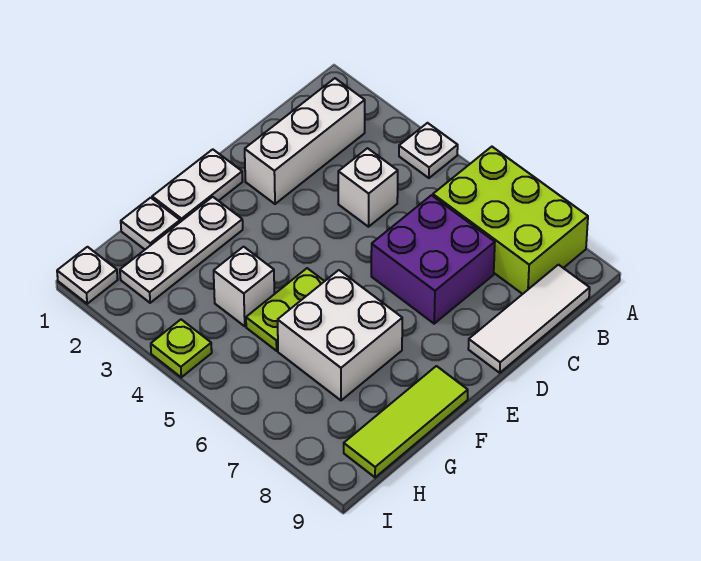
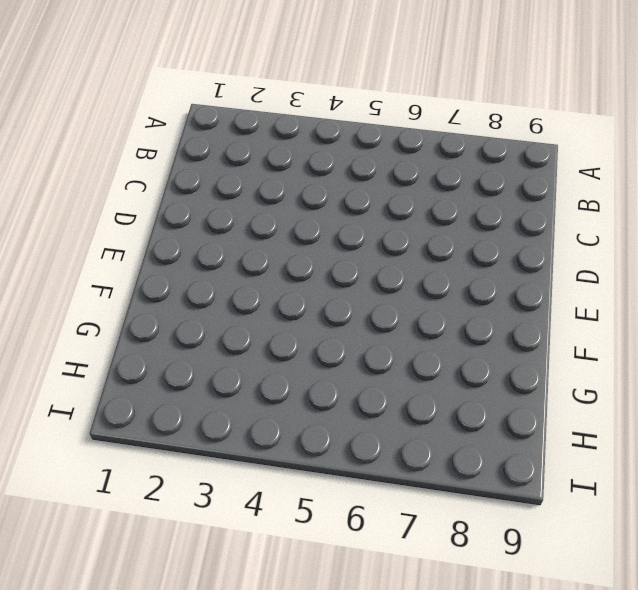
none -> white plate A4 level 1
none -> lime brick A6:B8 level 1
none -> white brick B2:D2 level 1

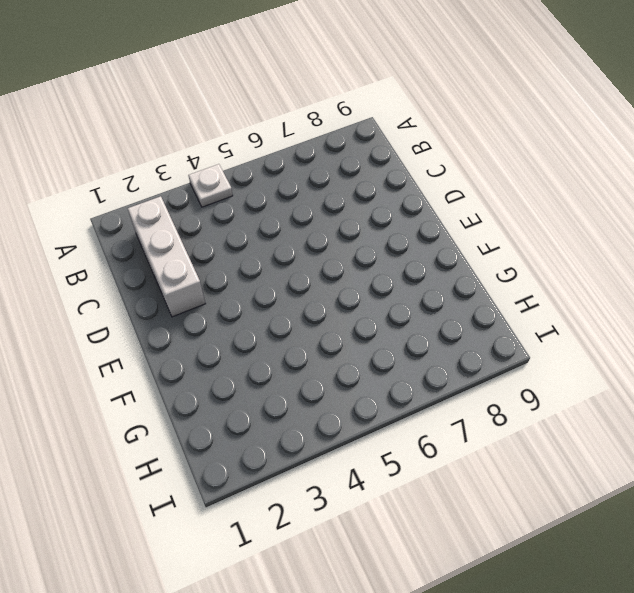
none -> lime brick A6:B8 level 1
none -> white tile B9:D9 level 1
none -> white brick C4 level 1

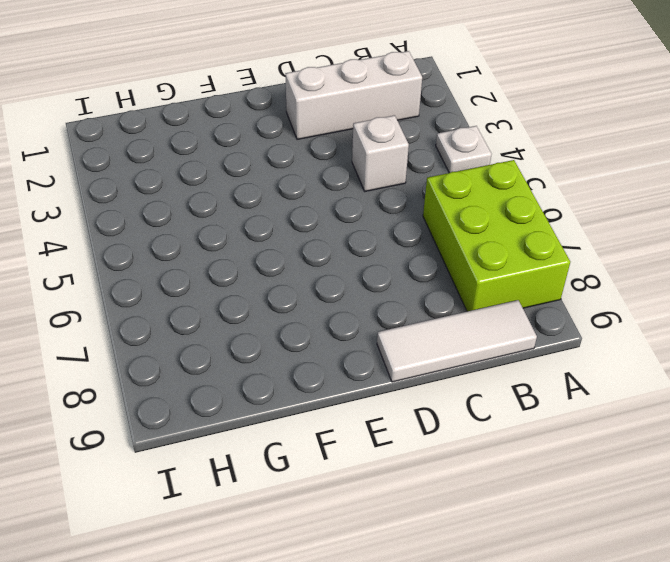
none -> purple brick C6:D7 level 1
none -> white plate E1:F1 level 1
none -> white plate F2:H2 level 1

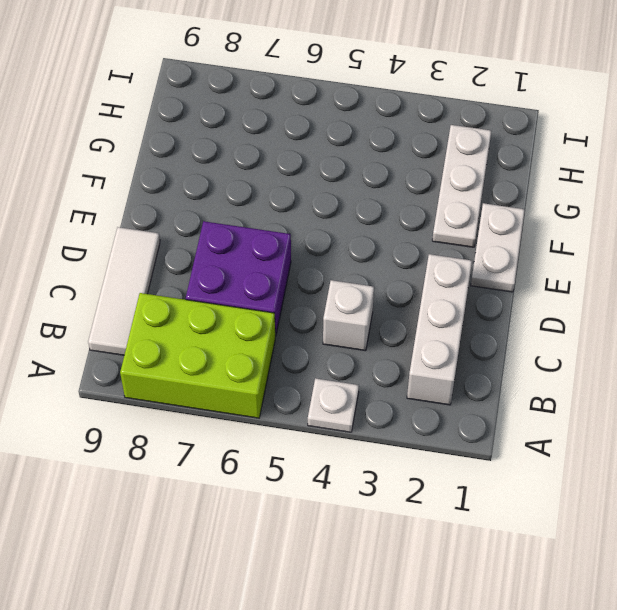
none -> lime plate F5:G5 level 1
none -> white brick F6:G7 level 1
none -> lime tile F9:H9 level 1

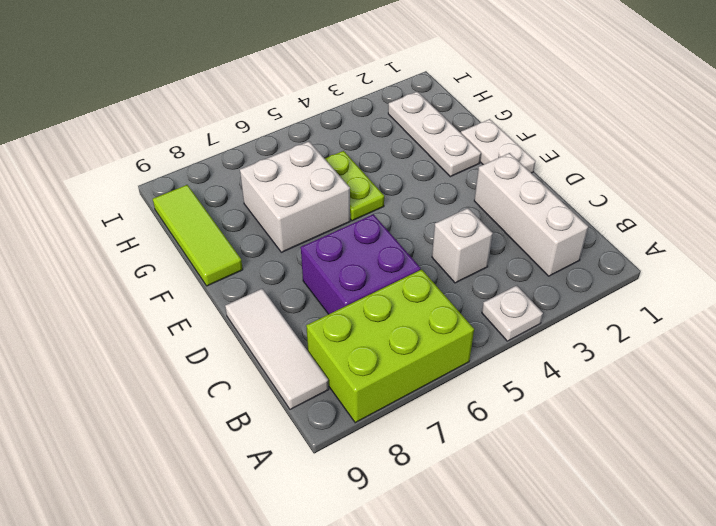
none -> white plate G1 level 1
none -> white brick G4 level 1
none -> white plate I1 level 1

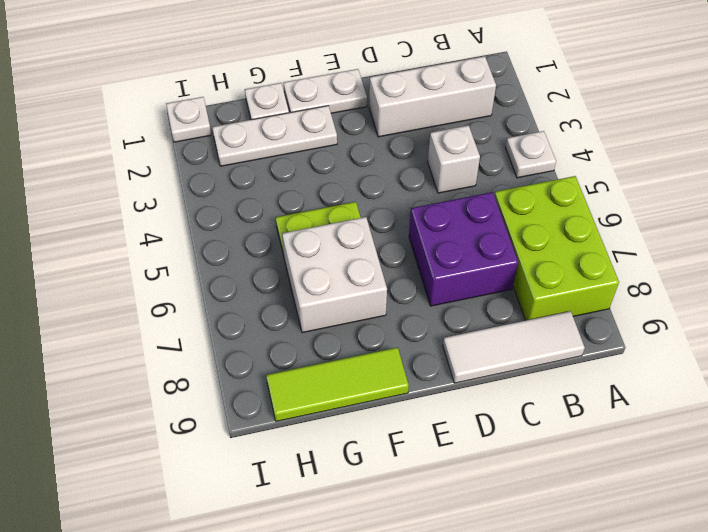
none -> white brick G4 level 1
none -> lime plate I4 level 1

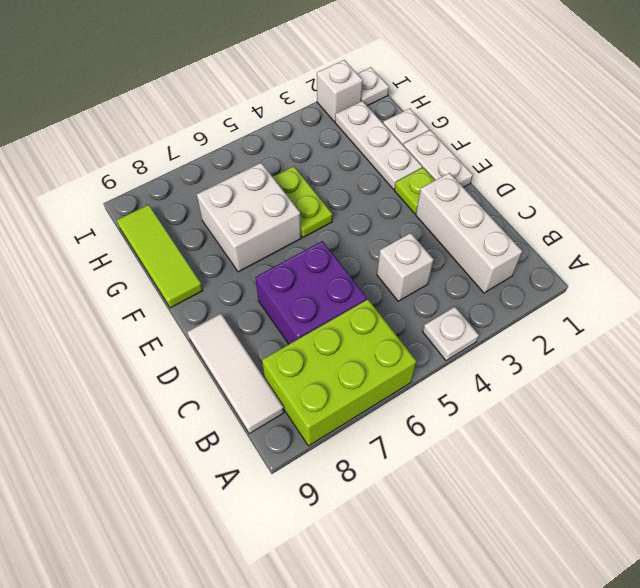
lime plate E2 level 1 -> lime plate I4 level 1
white brick I2 level 1 -> white brick G4 level 1

